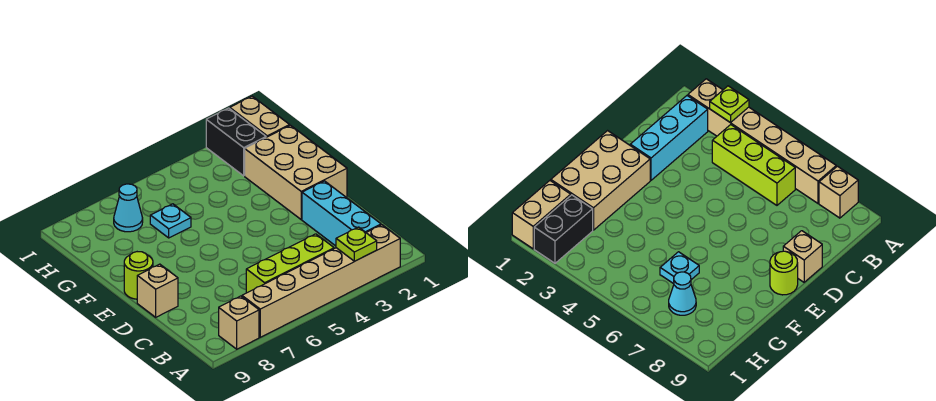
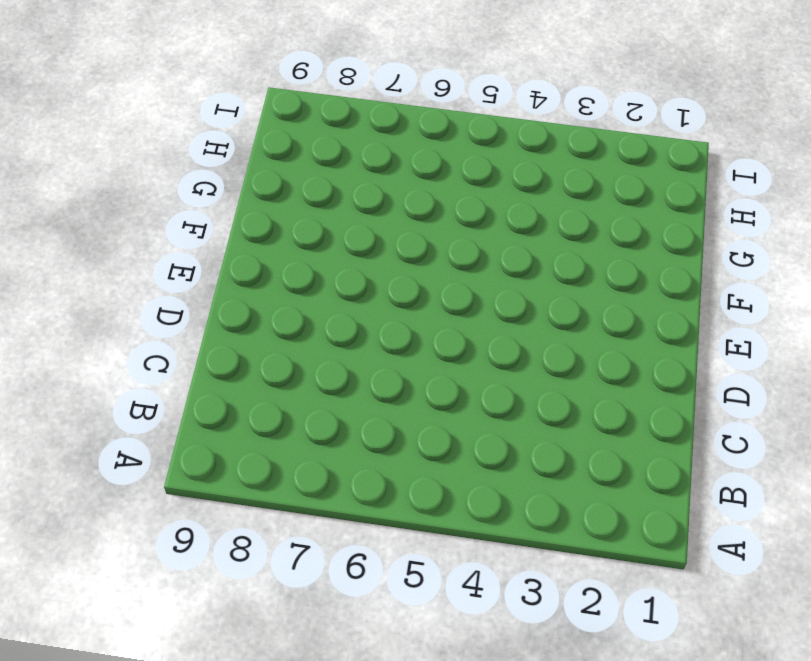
none -> tan brick A2:A7 level 1
none -> tan brick A8 level 1
none -> cyan brick B2:D2 level 1

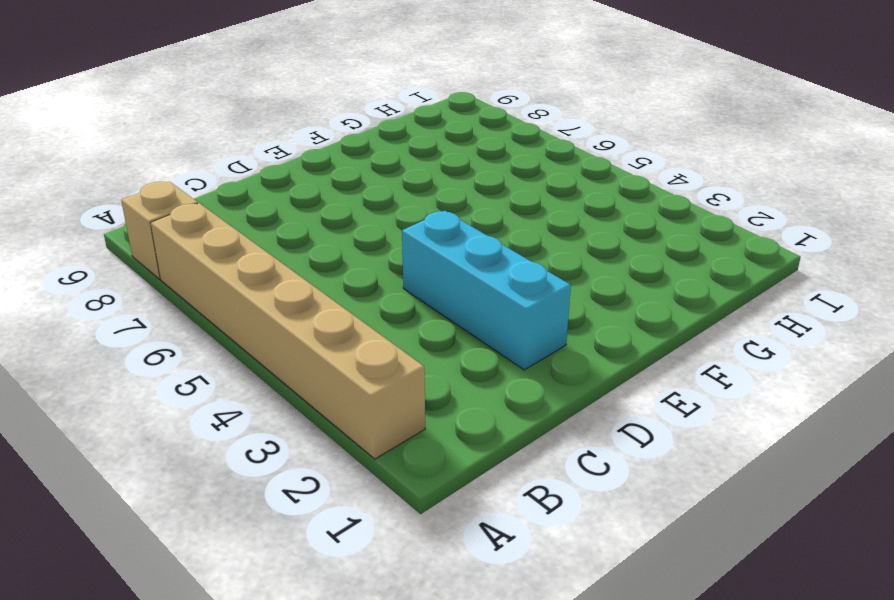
cyan brick D2:D4 level 1 -> cyan brick B2:D2 level 1
none -> lime brick B4:B6 level 1
none -> tan brick D9 level 1
none -> tan brick E1:G2 level 1

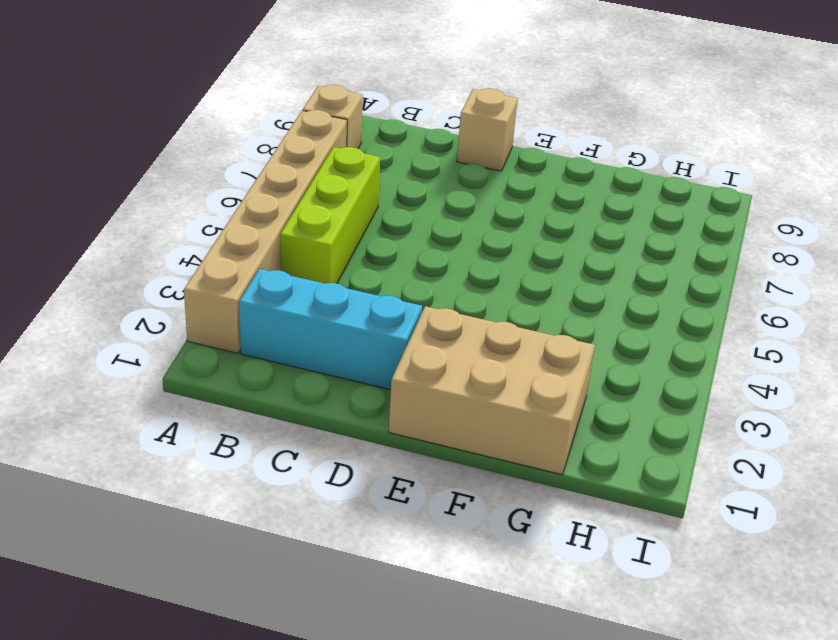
none -> lime round brick E9 level 1
none -> cyan plate G6 level 1
none -> tan brick H1:I1 level 1

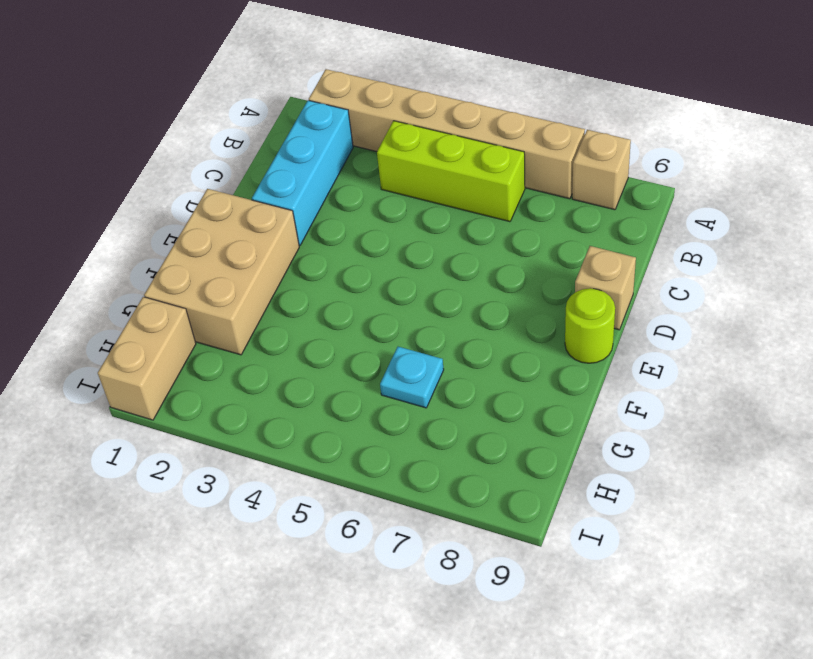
none -> black brick H2:I2 level 1
none -> cyan cone H7 level 1
none -> lime plate A3 level 2

